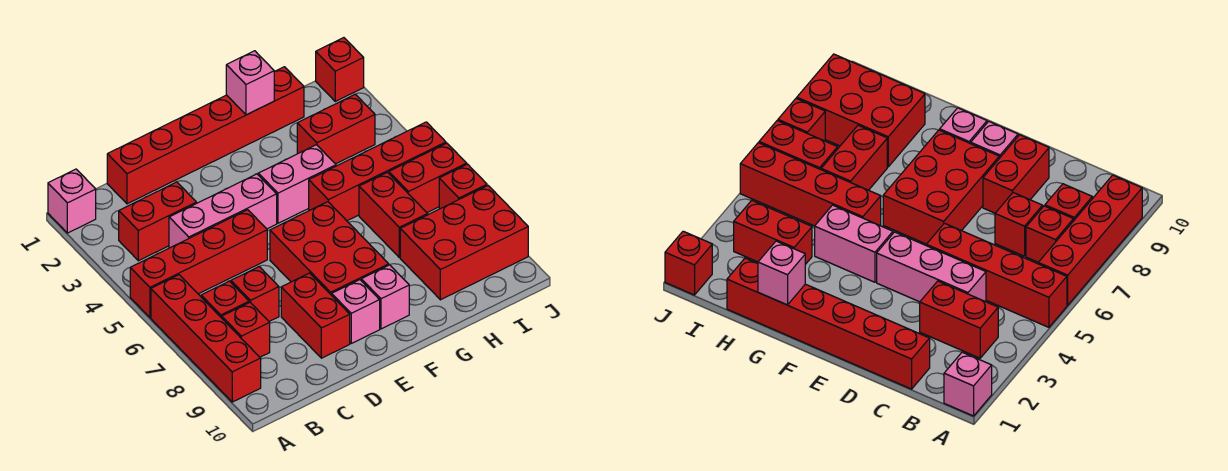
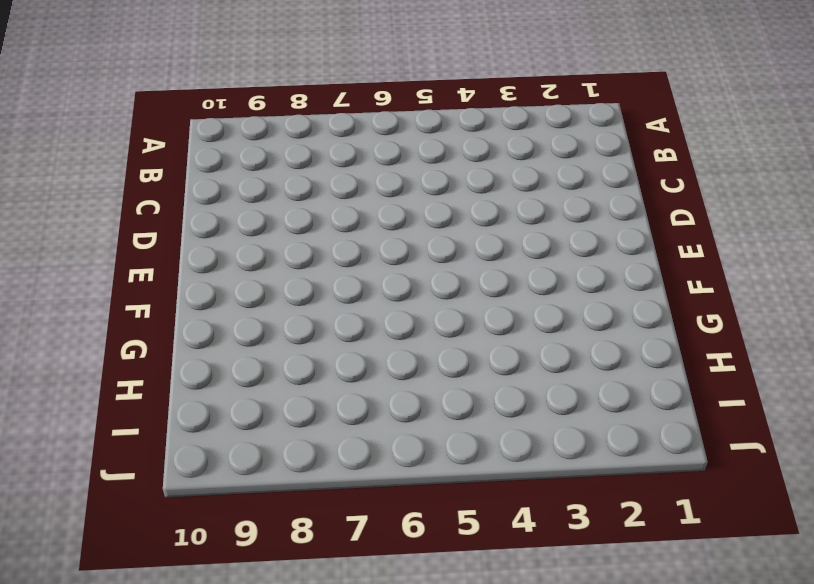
none -> pink brick A1 level 1
none -> red brick A5:D5 level 1
none -> red brick A6:A9 level 1

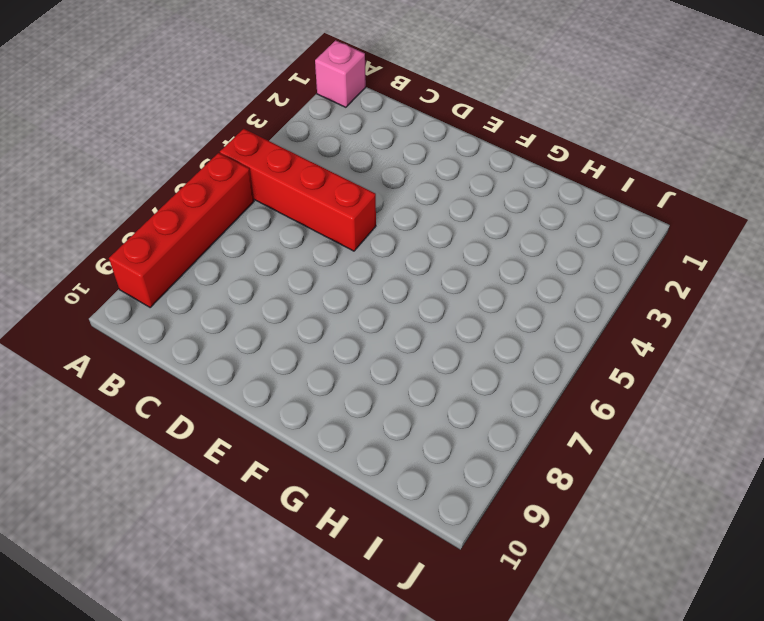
none -> red brick B3:C3 level 1
none -> red brick B7 level 1
none -> red brick B8 level 1

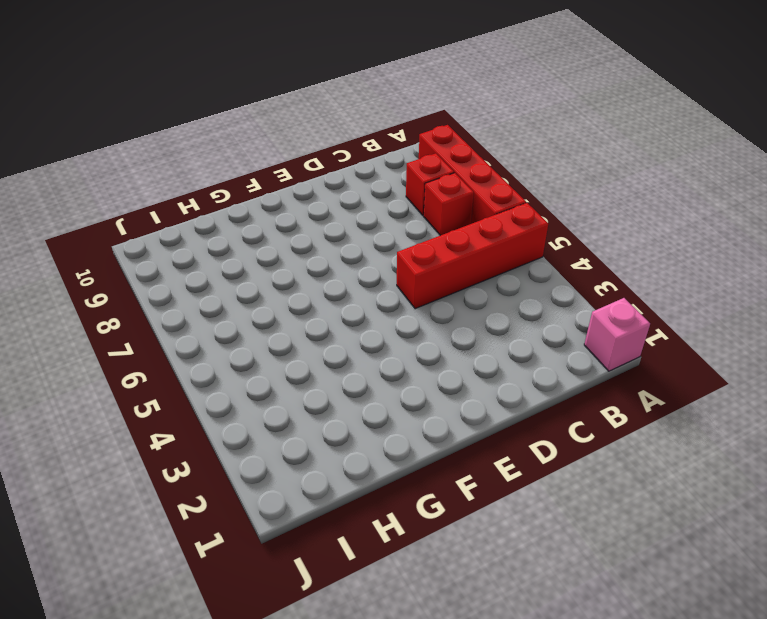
none -> red brick B3:C3 level 1
none -> red brick C1:H1 level 1
none -> pink brick C4:E4 level 1

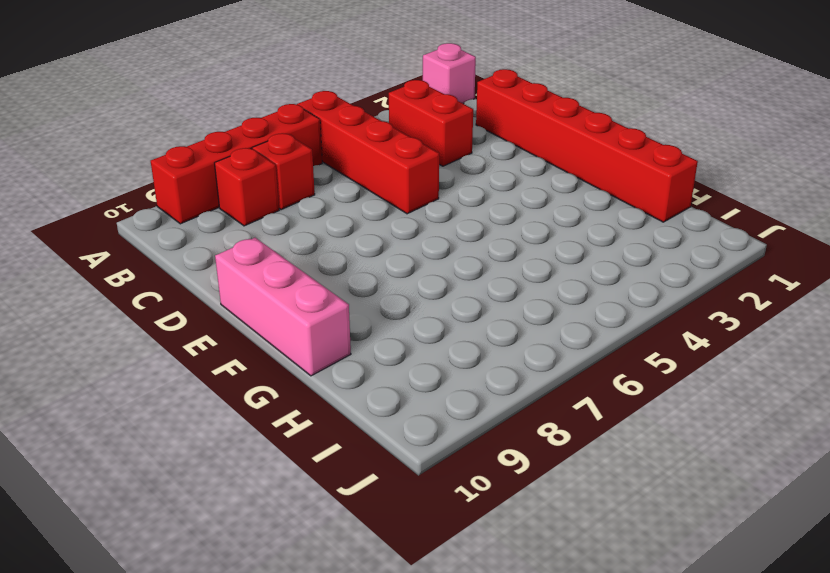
pink brick E10:G10 level 1 -> pink brick C4:E4 level 1
none -> red brick C7 level 1
none -> red brick D8:D9 level 1
none -> red brick E6:F8 level 1

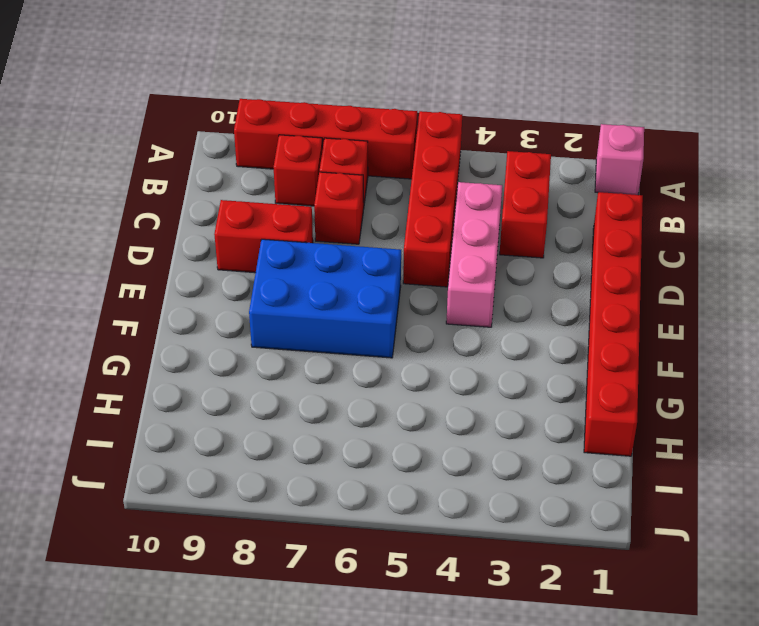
blue brick E6:F8 level 1 -> red brick E6:F8 level 1
none -> pink brick E9 level 1
none -> pink brick F4:G4 level 1
none -> pink brick F9 level 1

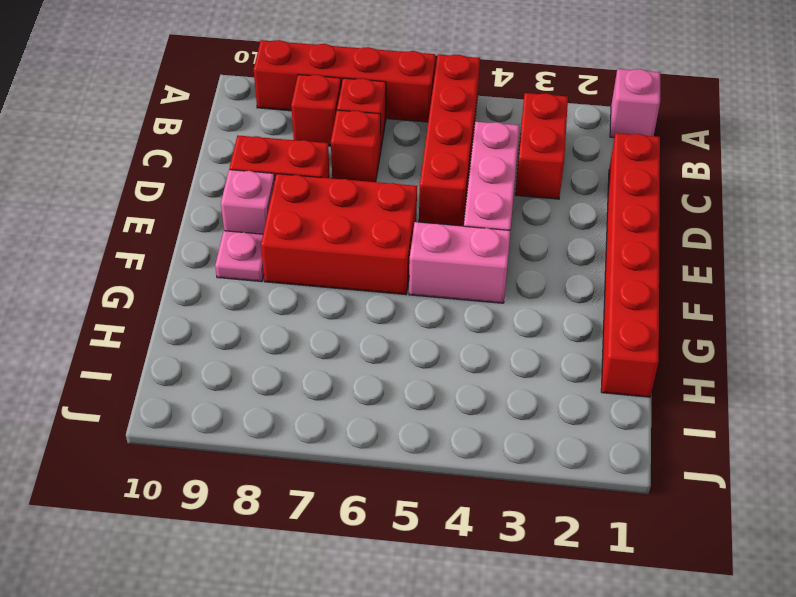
pink brick F4:F5 level 1 -> pink brick F4:G4 level 1
pink plate F9 level 1 -> pink brick F9 level 1
none -> red brick G5:J5 level 1
none -> red brick H3:I3 level 1
none -> red brick H6:H7 level 1

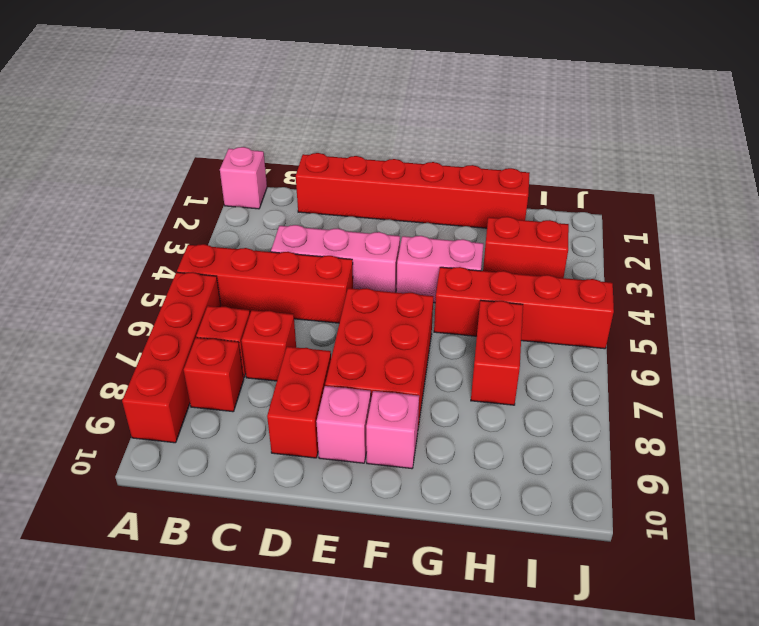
none -> red brick B3:C3 level 1
none -> red brick H8:J9 level 1
none -> red brick I6:J6 level 1

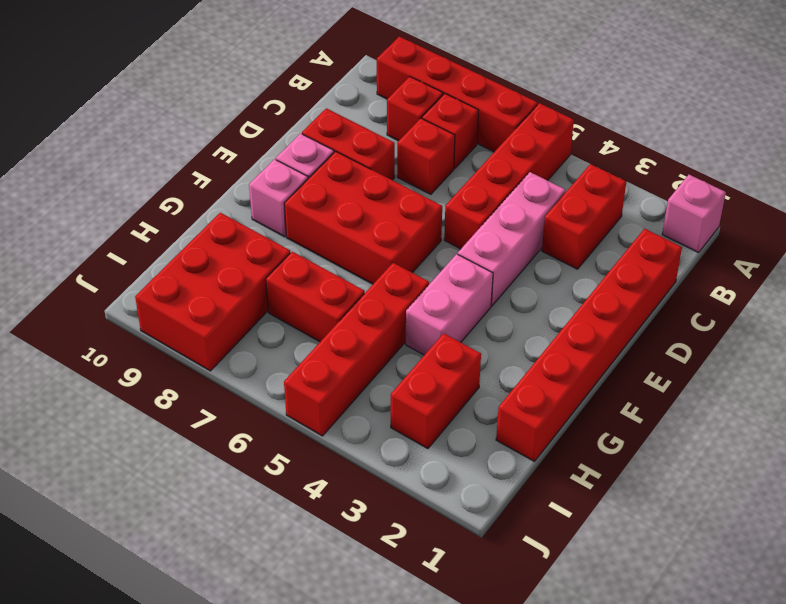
none -> red brick I6:J6 level 1
none -> red brick J1 level 1
none -> red brick J7 level 1

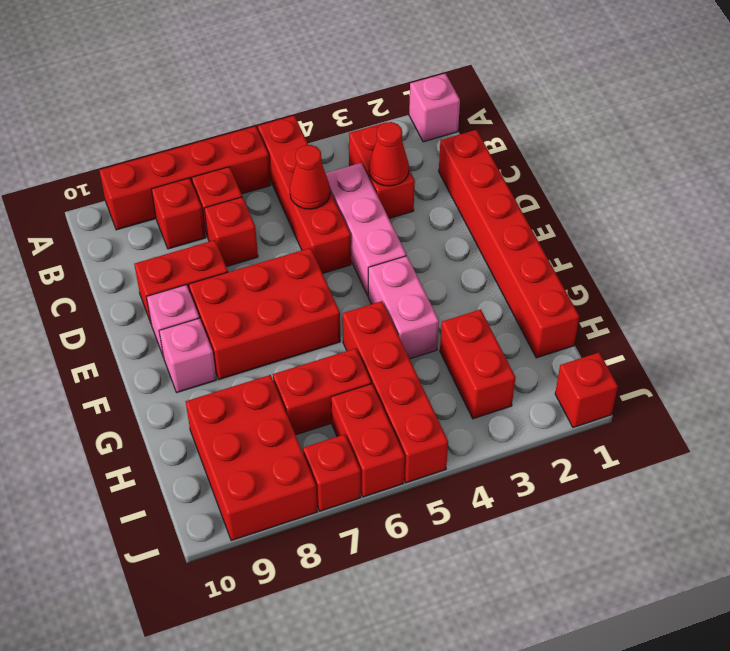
red cone C3 level 2 -> none
red cone C5 level 2 -> none
none -> pink brick G1 level 2

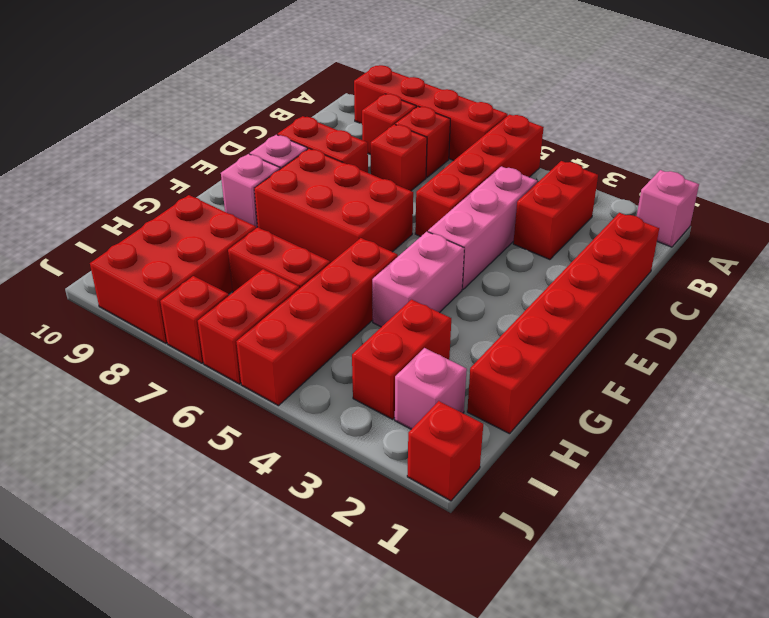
pink brick I2 level 1 -> pink brick G1 level 2

